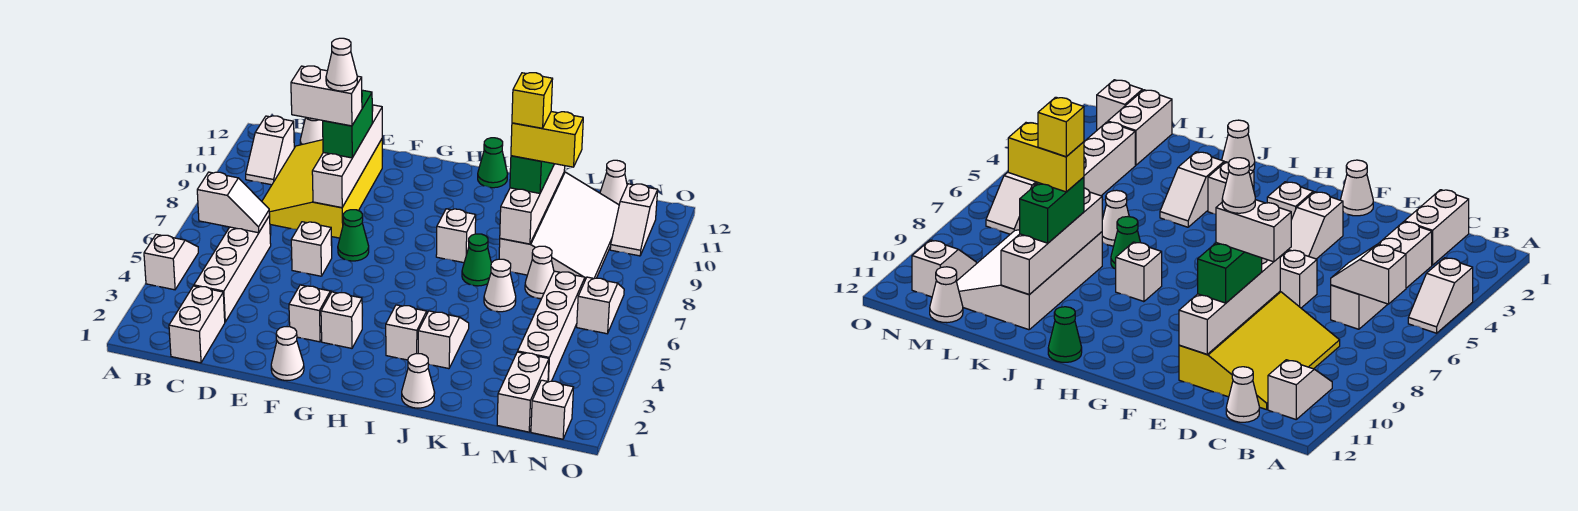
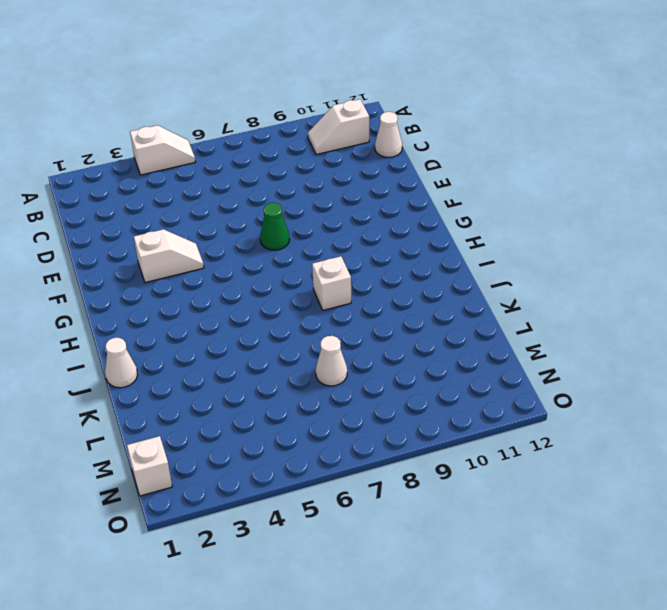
none -> white brick C1:C2 level 1
none -> white brick C3:C6 level 1
none -> yellow slope C8:E11 level 1 top E
none -> white brick E6 level 1

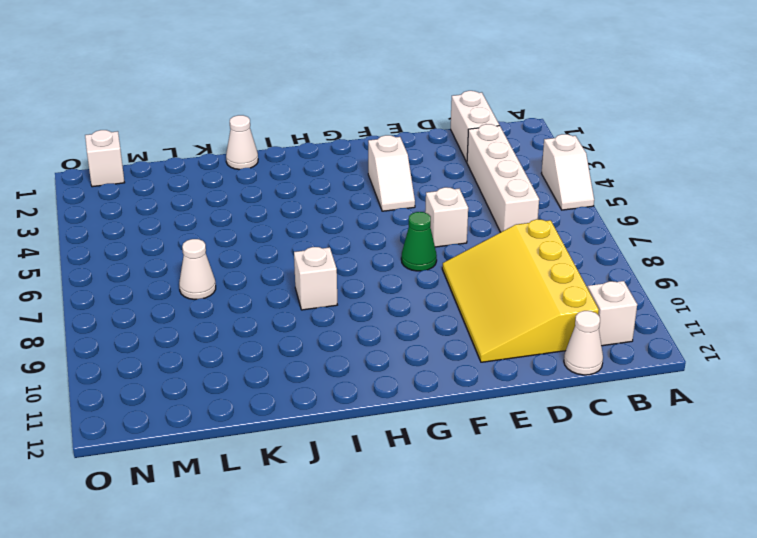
yellow slope C8:E11 level 1 top C -> yellow slope C8:E11 level 1 top E
none -> white cone F1 level 1
none -> white brick G3 level 1
none -> white brick I3 level 1
none -> green cone I12 level 1

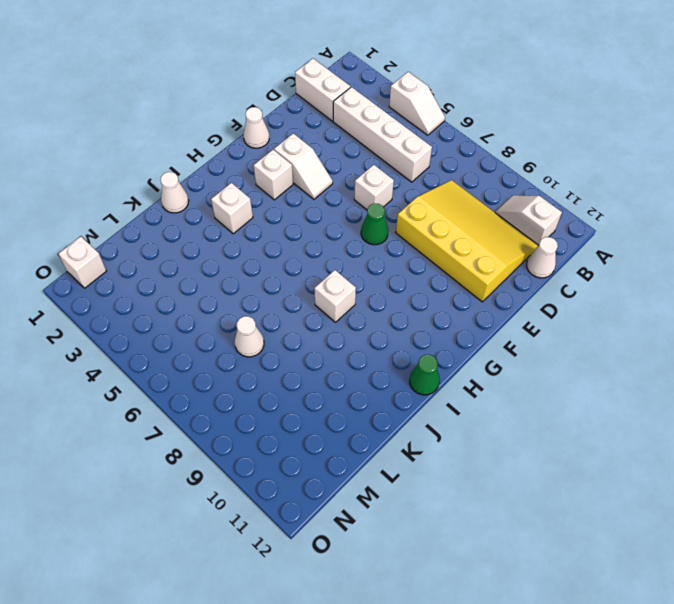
none -> white slope J3:J4 level 1 top 3
none -> green cone J7 level 1
none -> white cone K6 level 1
none -> white slope K8:M11 level 1 top K

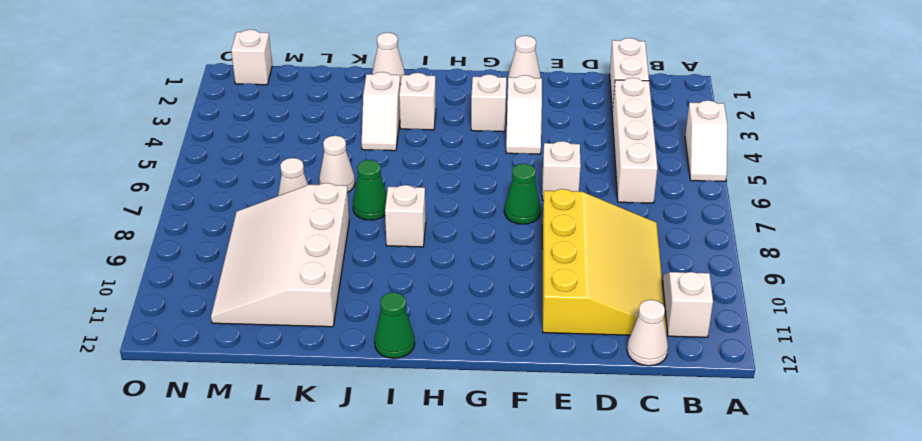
none -> white brick M1:M2 level 1
none -> white brick M3:M6 level 1
none -> white cone M12 level 1
none -> white slope N6:N7 level 1 top 6

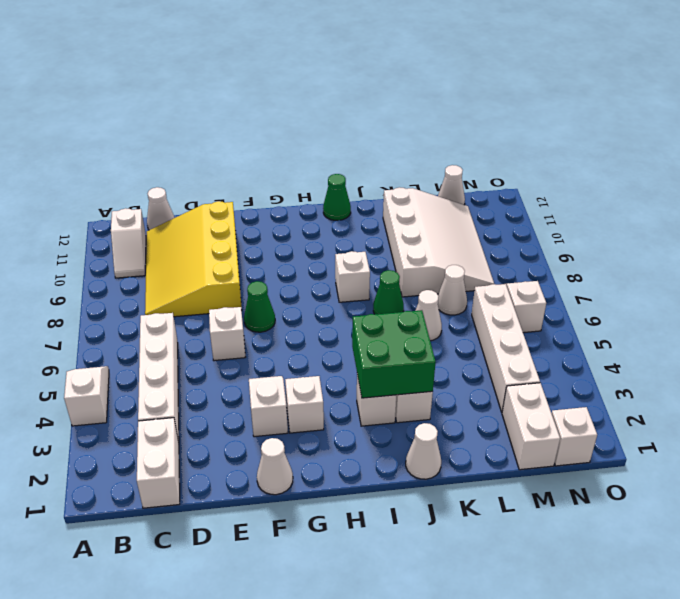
green brick I3:J4 level 2 -> none
none -> white slope N10:N11 level 1 top 11
none -> white slope B6:C6 level 2 top B
none -> white brick E8:E11 level 2
none -> white brick K8:K11 level 2

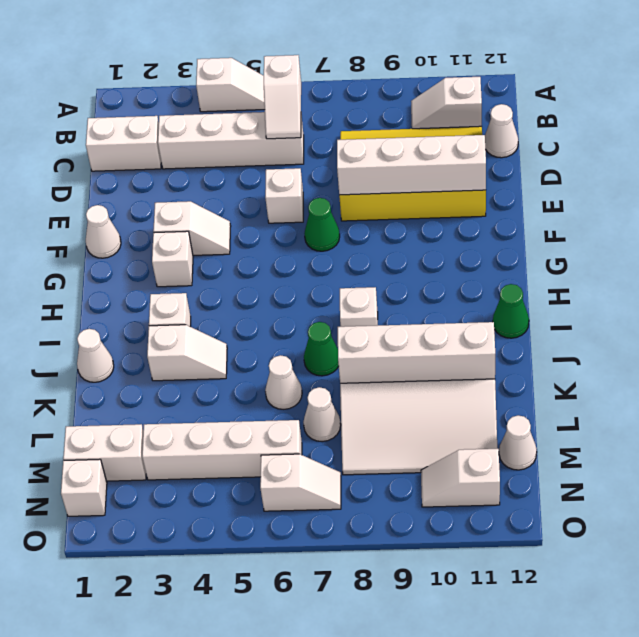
none -> green brick E9:E10 level 3
none -> green brick K9:K10 level 3
none -> white brick D9:E9 level 4
none -> yellow brick K9:L9 level 4

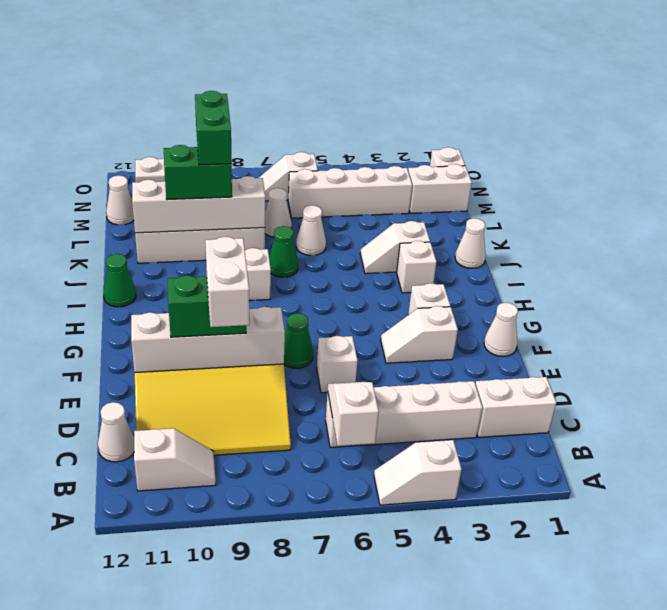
green brick K9:L9 level 4 -> yellow brick K9:L9 level 4
none -> white cone E9 level 5
none -> yellow brick K9 level 5

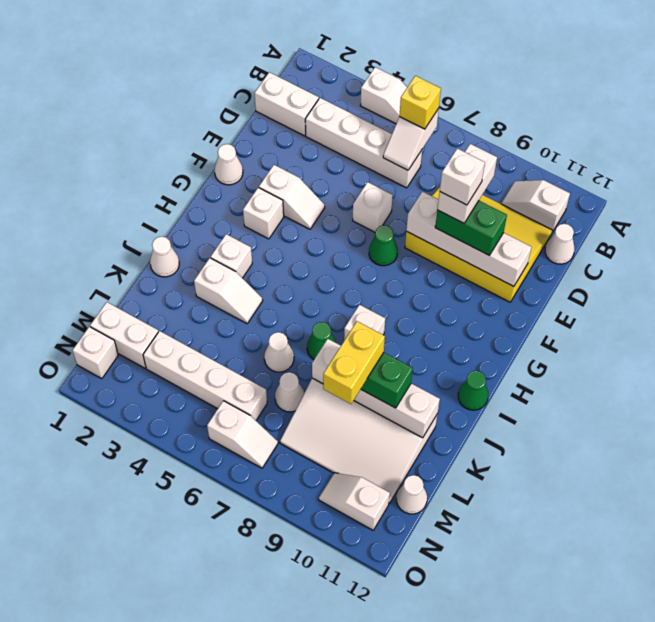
yellow brick B6 level 3 -> yellow brick K9 level 5
white brick E9 level 5 -> white cone E9 level 5

